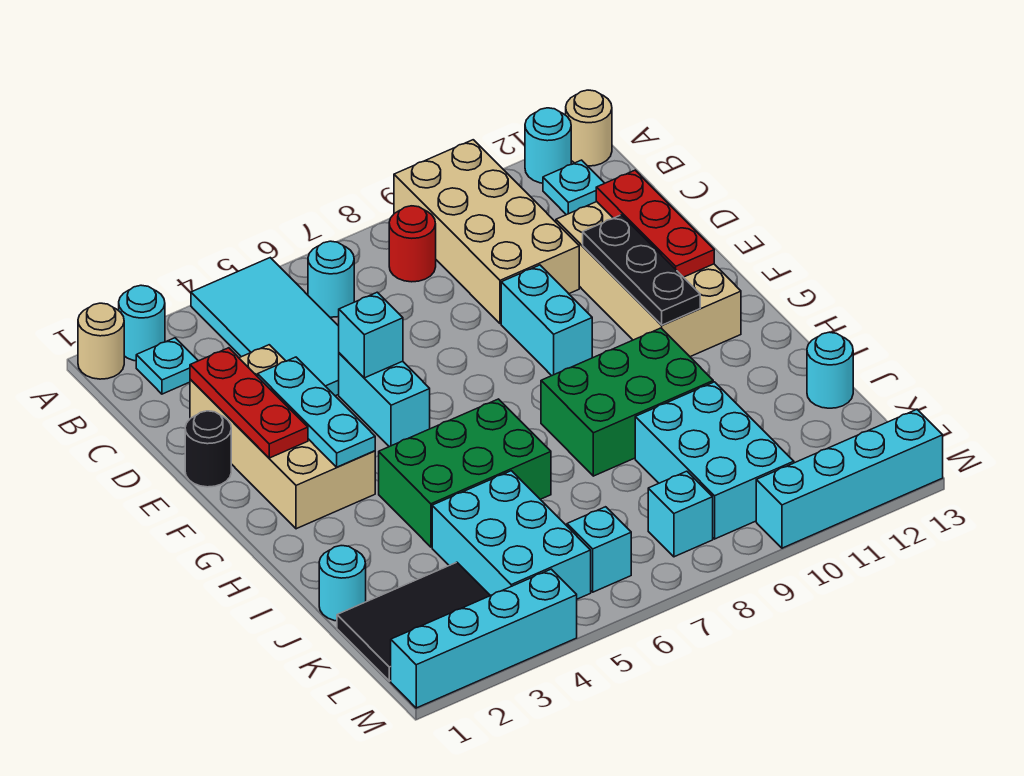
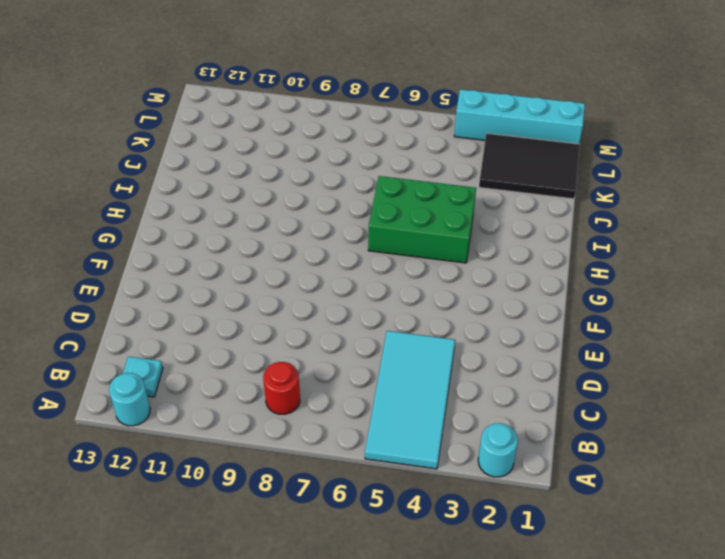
none -> tan round brick A1 level 1
none -> tan brick A9:D10 level 1
none -> tan round brick A13 level 1
none -> cyan plate B2 level 1

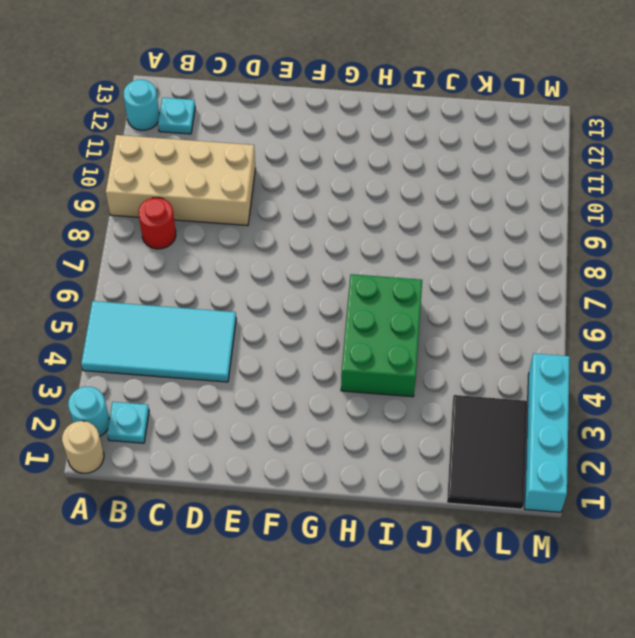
none -> tan round brick A13 level 1
none -> cyan round brick B6 level 1
none -> tan brick D2:G3 level 1
none -> tan brick D11:G12 level 1

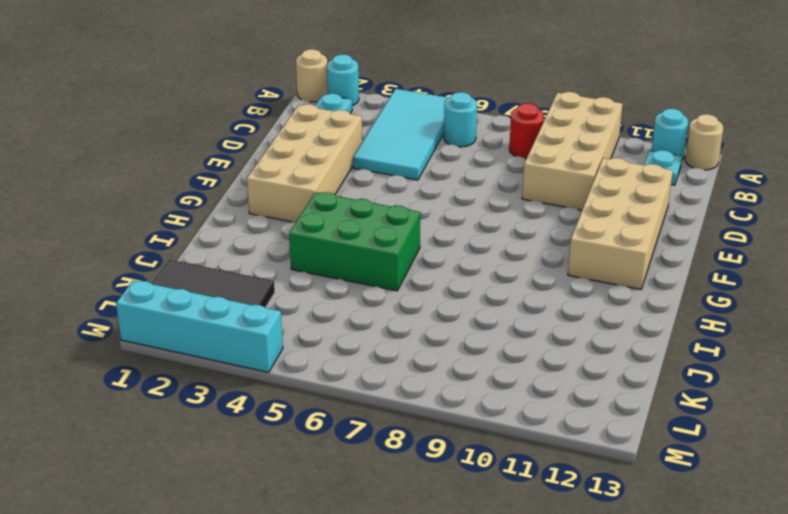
none -> black round brick E1 level 1
none -> cyan brick E5:F5 level 1
none -> cyan brick E9:F9 level 1
none -> green brick H8:I10 level 1

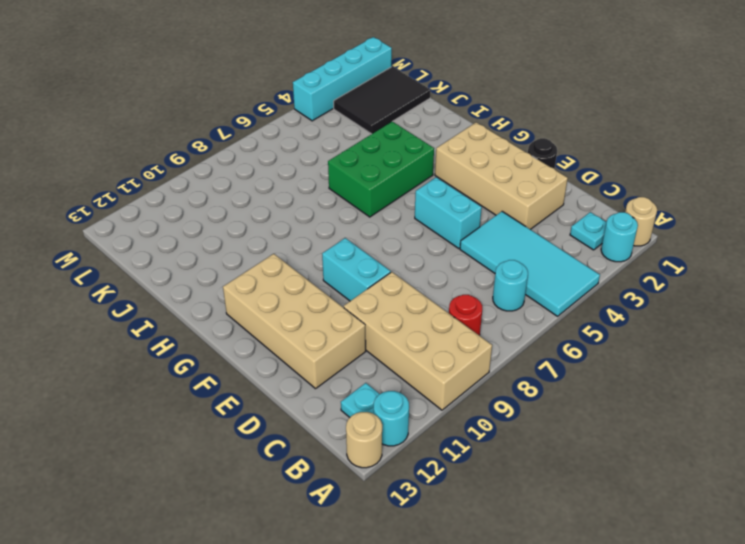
none -> green brick H8:I10 level 1
none -> cyan round brick J1 level 1
none -> cyan brick J4:L5 level 1
none -> cyan brick J9:L10 level 1

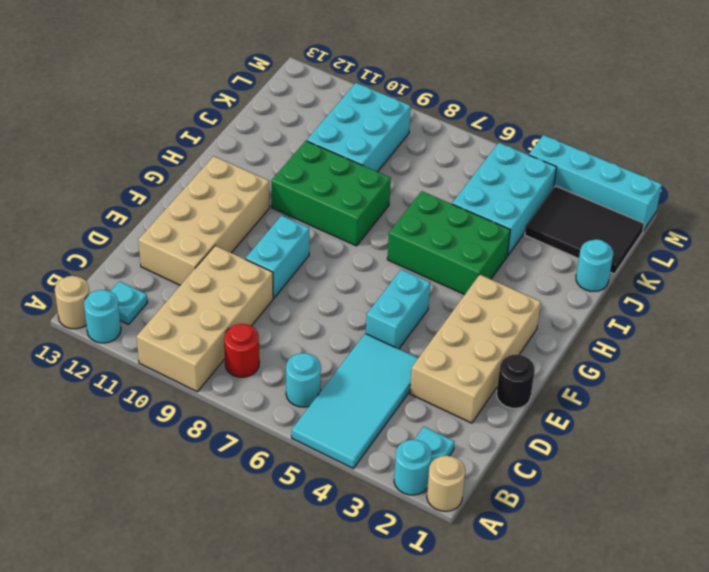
none -> cyan round brick J13 level 1
none -> cyan brick L6 level 1
none -> cyan brick L8 level 1
none -> cyan brick M10:M13 level 1

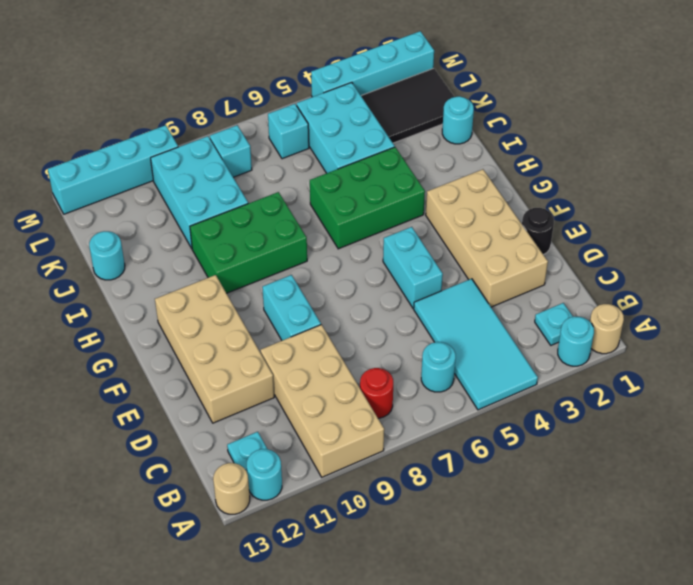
none -> red plate D2:F2 level 2
none -> red plate D12:F12 level 2
none -> cyan plate E3:G3 level 2
none -> cyan brick E5 level 2

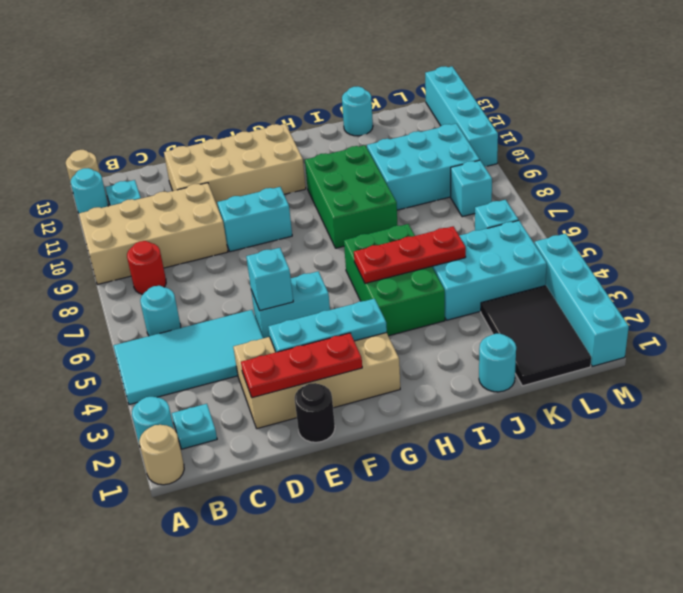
red plate H5:J5 level 2 -> red plate D12:F12 level 2
none -> black plate E11:G11 level 2

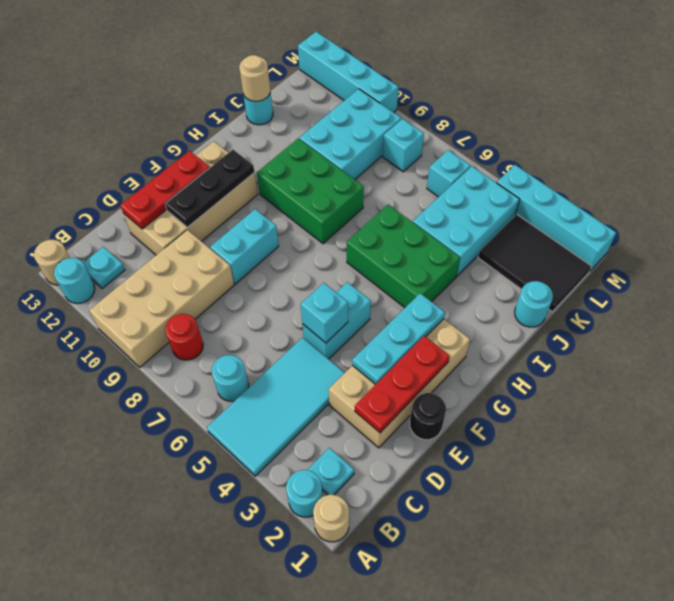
tan round brick J13 level 2 -> none

